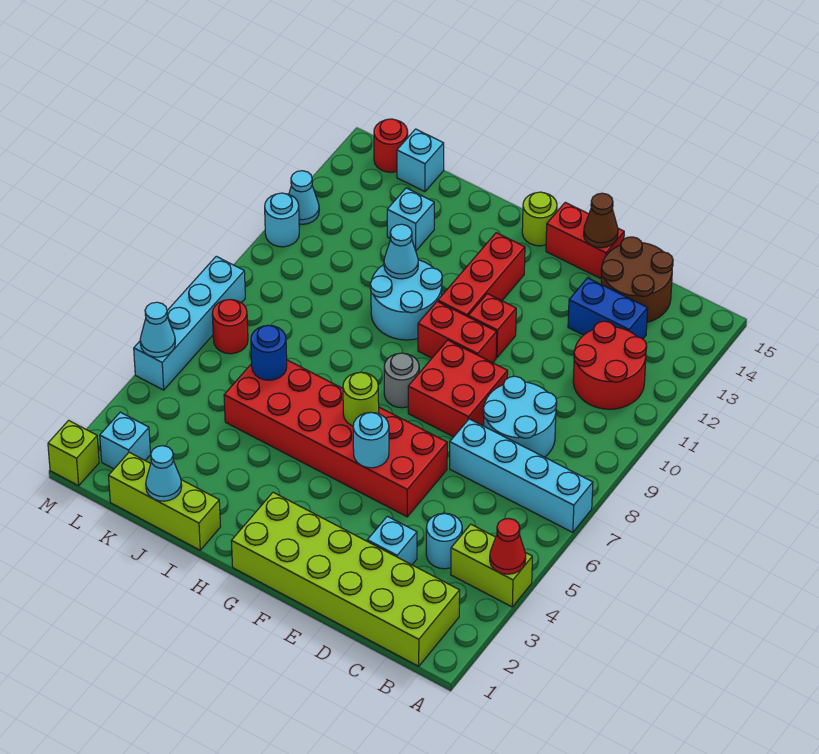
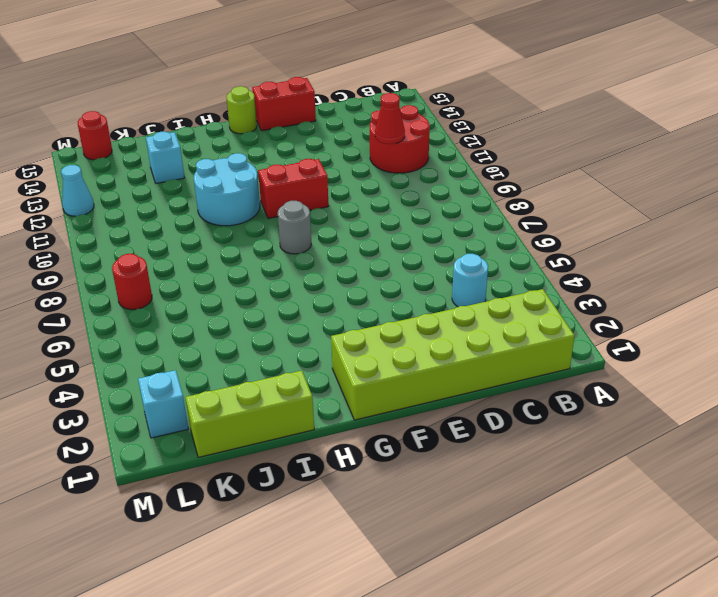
red cone C11 level 2 -> red cone A4 level 2
none -> lime brick A4:B4 level 1
none -> cyan brick A7:D7 level 1
none -> cyan round brick C8:D9 level 1
none -> blue brick C13:D13 level 1

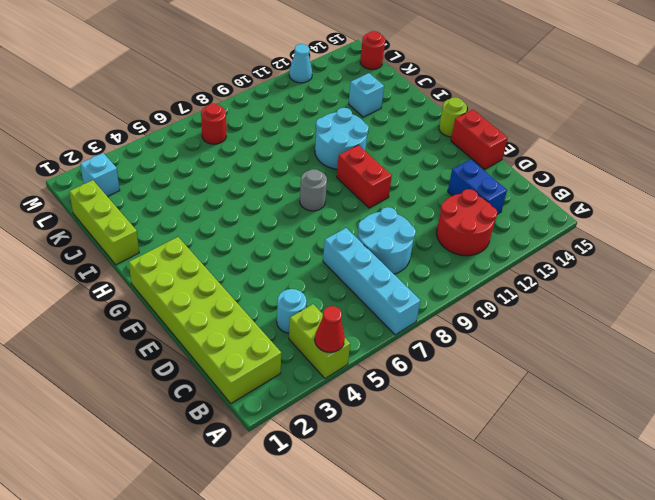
none -> brown round brick C14:D15 level 1
none -> cyan brick D3 level 1
none -> red brick E5:J6 level 1
none -> red brick E8:F9 level 1

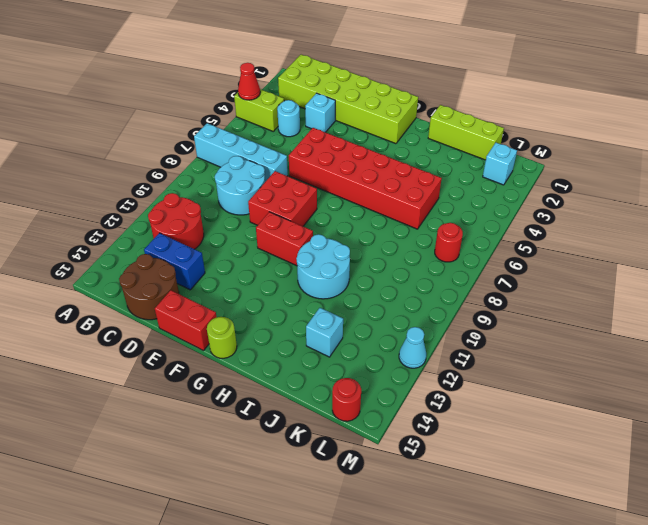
none -> red brick F11 level 1
none -> grey round brick G8 level 1
none -> red brick G11:G13 level 1
none -> cyan brick K15 level 1

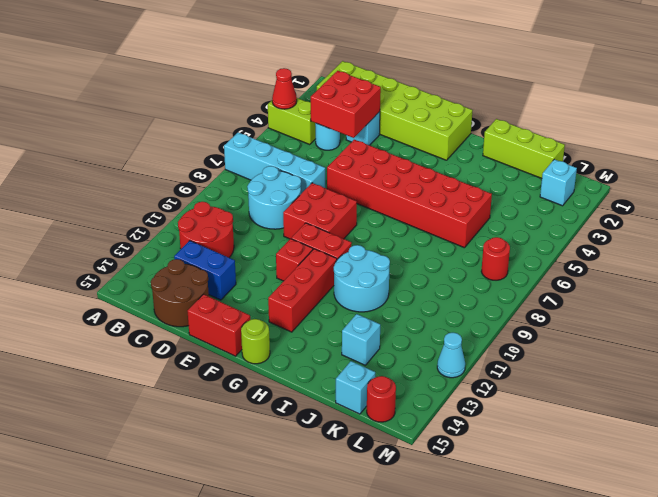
red brick C3:D4 level 2 -> none
none -> grey round brick G8 level 1
none -> lime brick M1 level 1
none -> cyan brick M5:M8 level 1
none -> cyan round brick M11 level 1

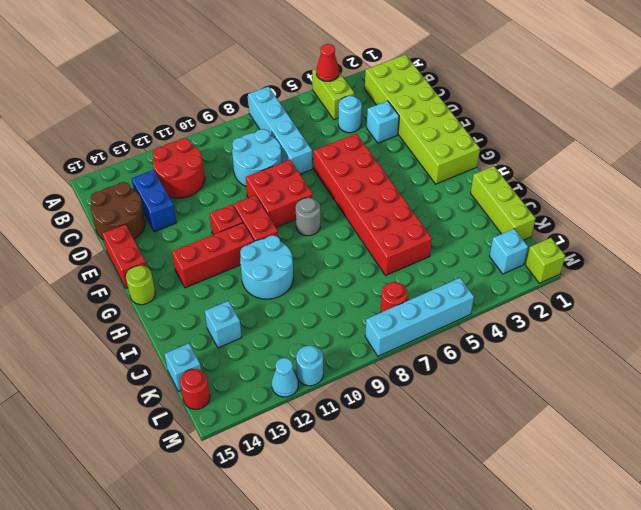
none -> brown cone E15 level 2
none -> cyan round brick F5 level 2
none -> lime round brick G6 level 2
none -> cyan cone I11 level 2

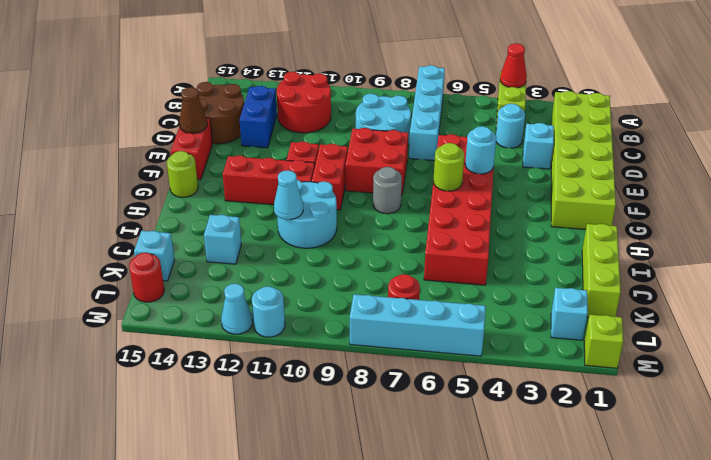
none -> cyan cone J1 level 2
none -> blue round brick J6 level 2
none -> cyan cone M5 level 2

